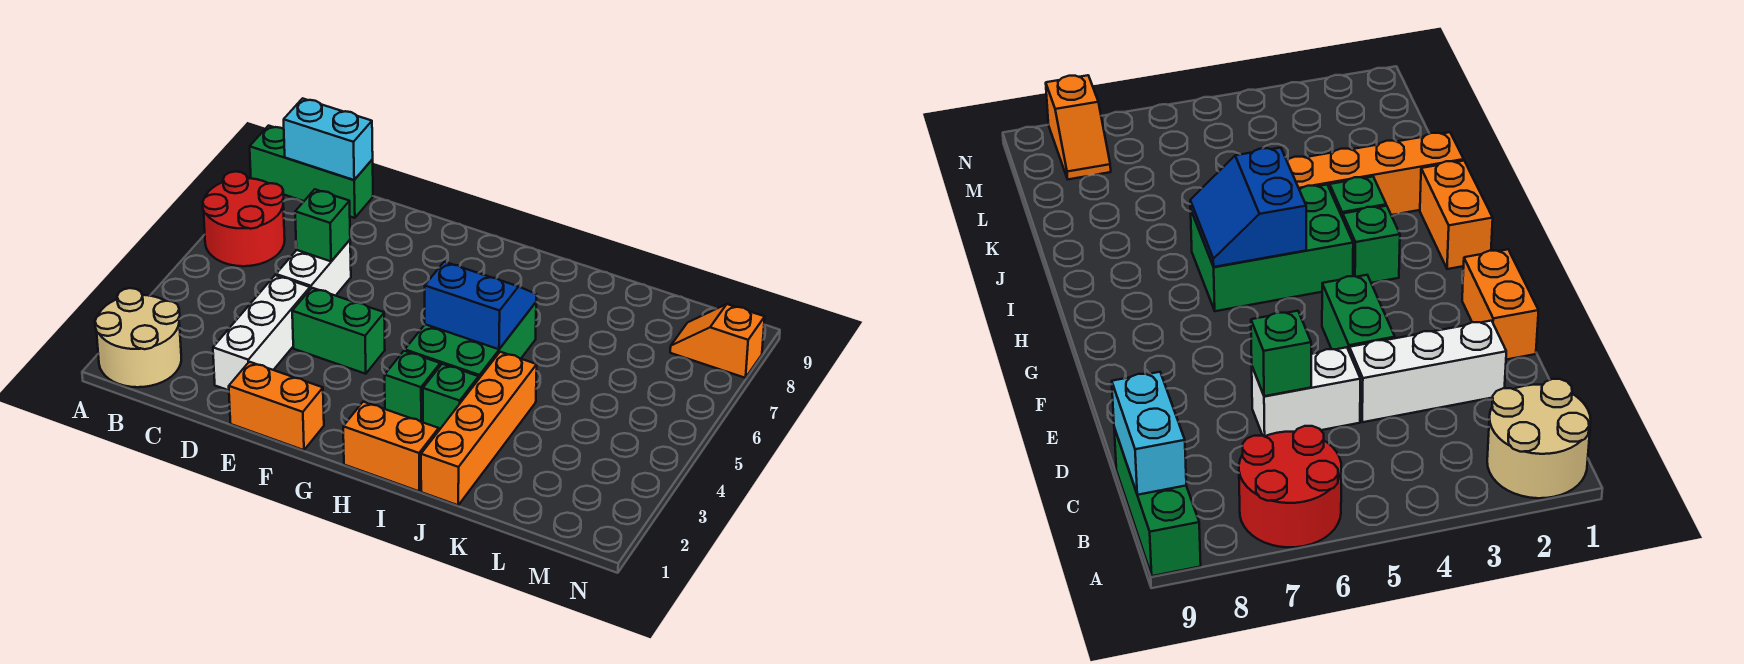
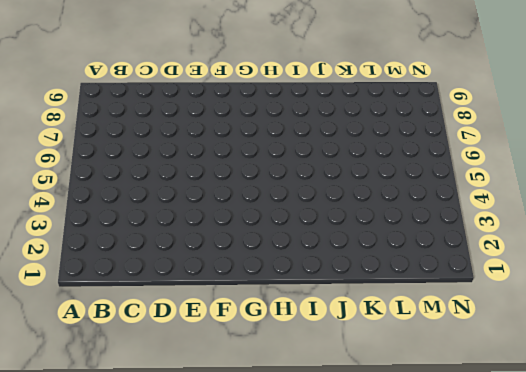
none -> tan round brick A1:B2 level 1
none -> red round brick A6:B7 level 1
none -> green brick A9:C9 level 1

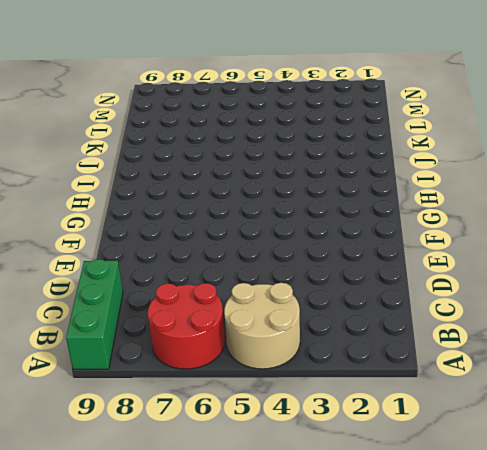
tan round brick A4:B5 level 1 -> tan round brick A1:B2 level 1
none -> white brick D2:D4 level 1
none -> white brick D5:D6 level 1
none -> orange brick E1:F1 level 1

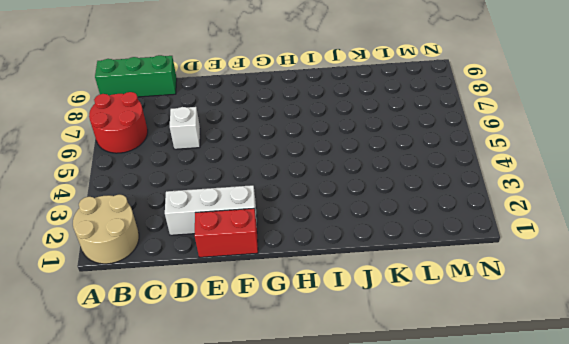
white brick D2:F2 level 1 -> white brick D2:D4 level 1
white brick D6 level 1 -> white brick D5:D6 level 1
red brick E1:F1 level 1 -> orange brick E1:F1 level 1
none -> green brick E4:F4 level 1
none -> orange brick H1:I1 level 1
none -> green brick H3 level 1

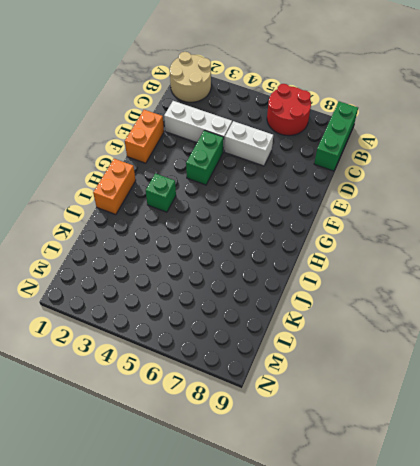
none -> green brick H4:I6 level 1
none -> green brick I3 level 1
none -> orange brick J1:J4 level 1

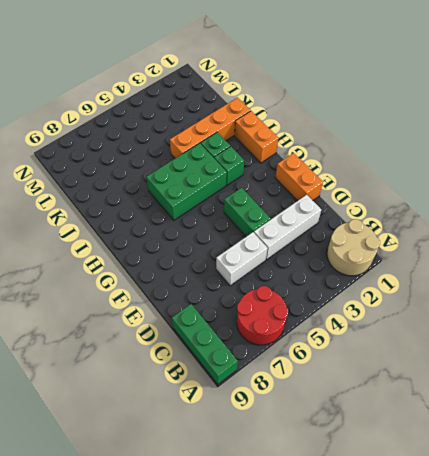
none -> orange slope M8:N8 level 1 top N
none -> cyan brick B9:C9 level 2
none -> green brick D6 level 2

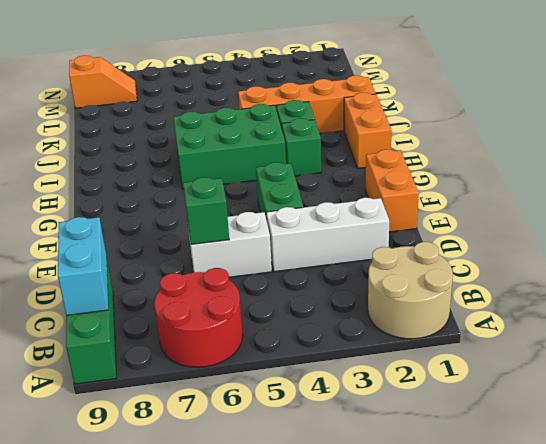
orange slope M8:M9 level 1 top 9 -> orange slope M8:N8 level 1 top N
none -> blue slope H5:I6 level 2 top 5

